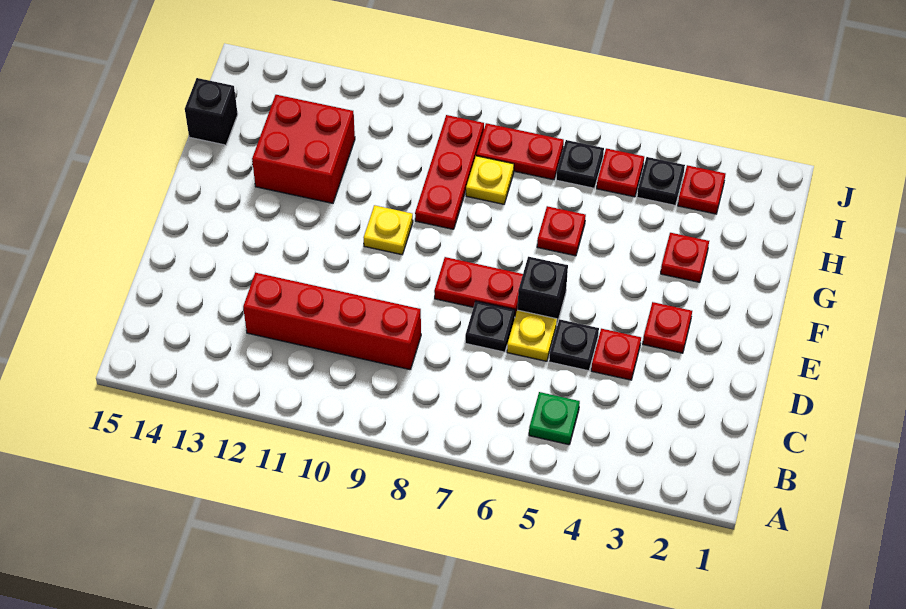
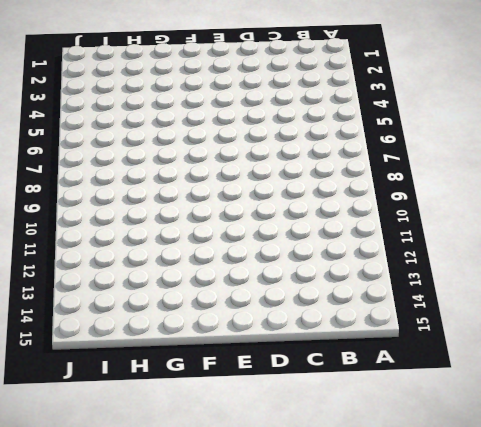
none -> green plate B5 level 1
none -> red brick C9:C12 level 1
none -> red plate D4 level 1

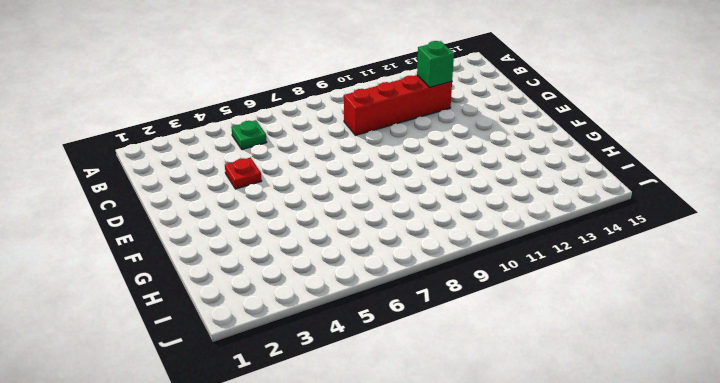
green brick C12 level 2 -> none
none -> black plate D5 level 1
none -> yellow plate D6 level 1
none -> black plate D7 level 1

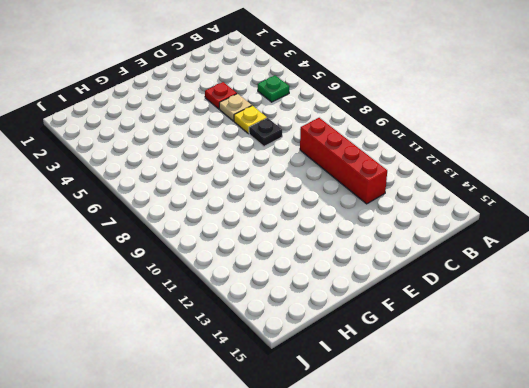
tan plate D5 level 1 -> black plate D5 level 1
none -> red plate E3 level 1
none -> black brick E6 level 1
none -> red plate E7:E8 level 1

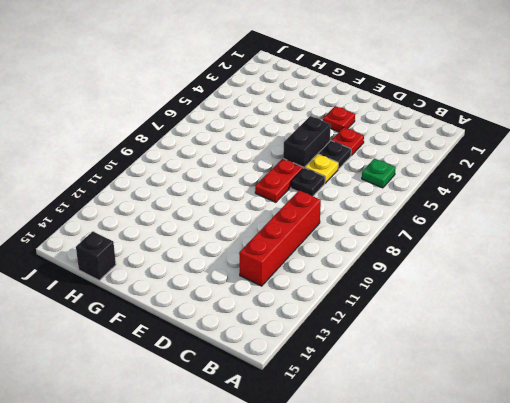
black brick E5:E6 level 1 -> black brick E6 level 1
none -> yellow plate F10 level 1
none -> red plate G3 level 1
none -> red plate G6 level 1

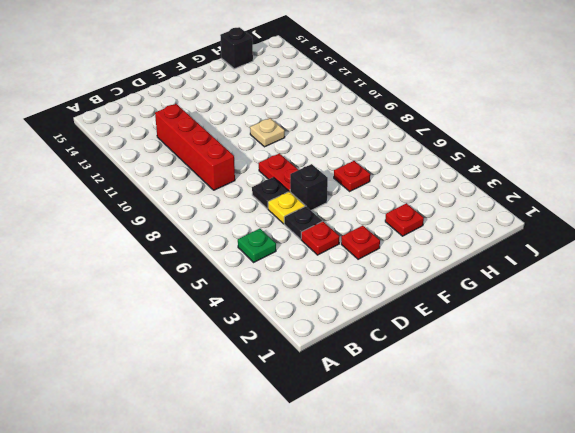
tan plate F10 level 1 -> yellow plate F10 level 1
none -> red plate G9:I9 level 1
none -> red brick G12:H13 level 1
none -> yellow plate H8 level 1

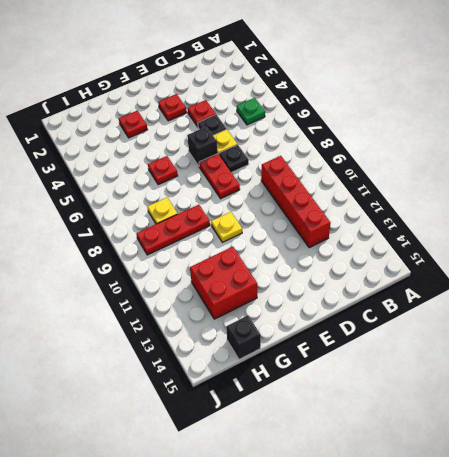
none -> red plate I3 level 1
none -> black plate I4 level 1
none -> red plate I5 level 1

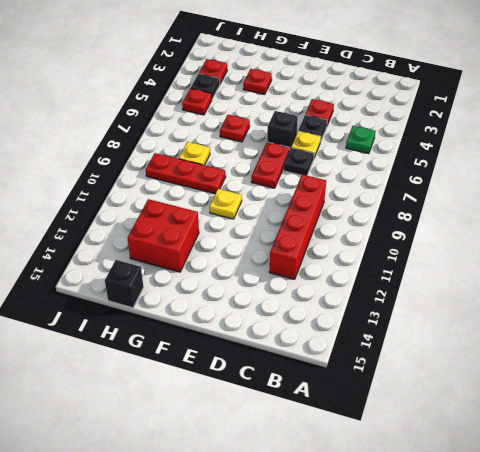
none -> red plate E3 level 1
none -> black plate I6 level 1
none -> red plate I7:I8 level 1

